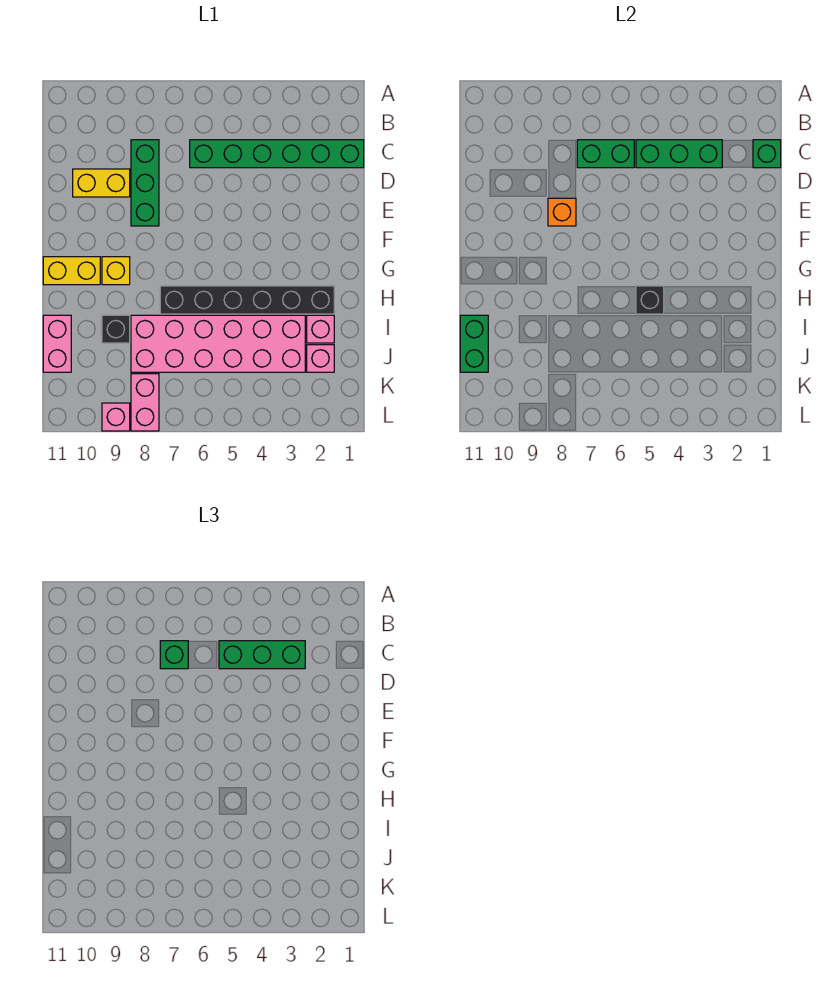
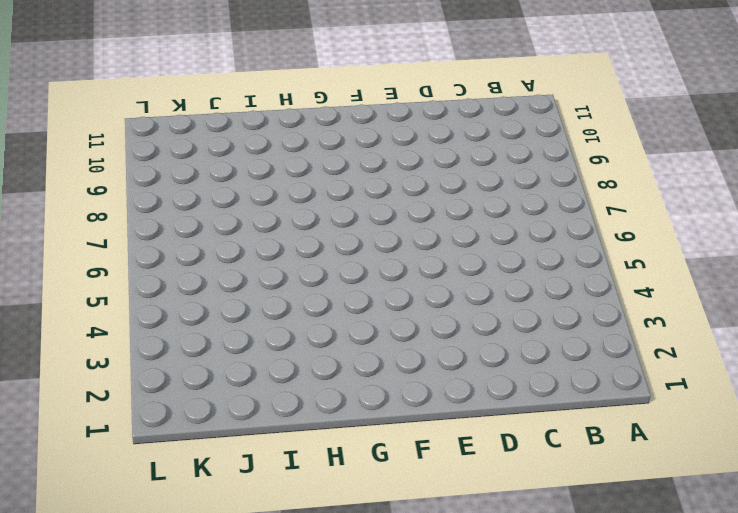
none -> green brick C1:C6 level 1
none -> green brick C8:E8 level 1
none -> yellow brick D9:D10 level 1

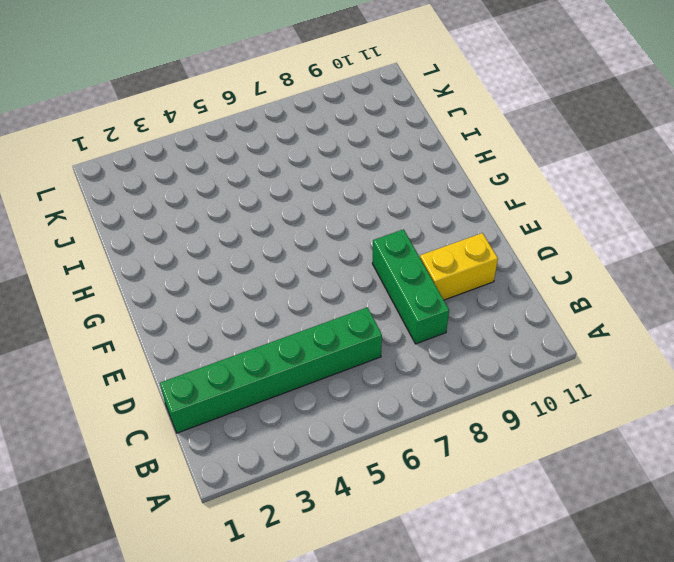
none -> yellow brick G9 level 1
none -> yellow brick G10:G11 level 1
none -> black brick H2:H7 level 1

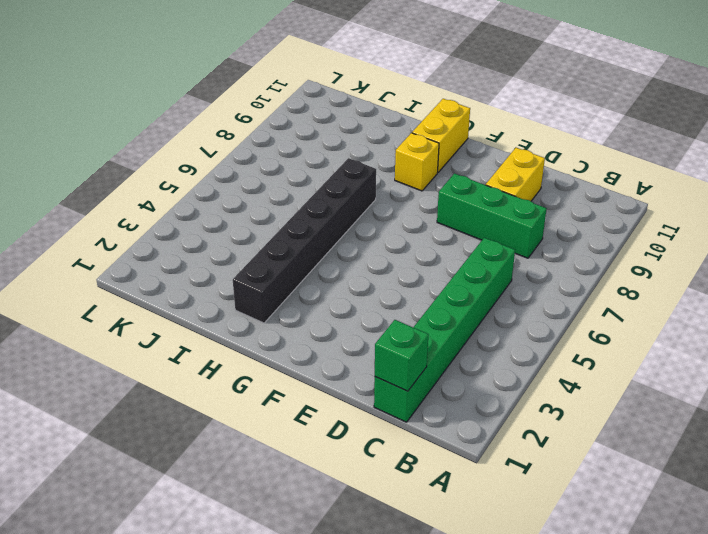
none -> pink brick I2 level 1
none -> pink brick I3:J8 level 1
none -> black brick I9 level 1

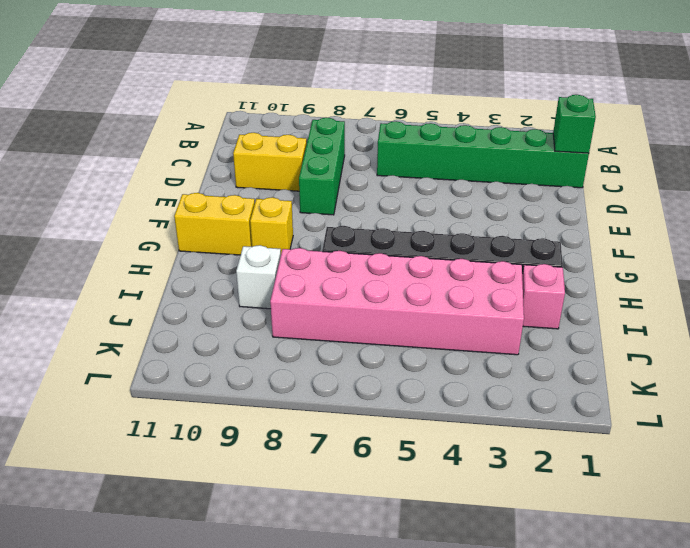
white brick I9 level 1 -> black brick I9 level 1
none -> pink brick I11:J11 level 1
none -> pink brick J2 level 1
none -> pink brick K8:L8 level 1

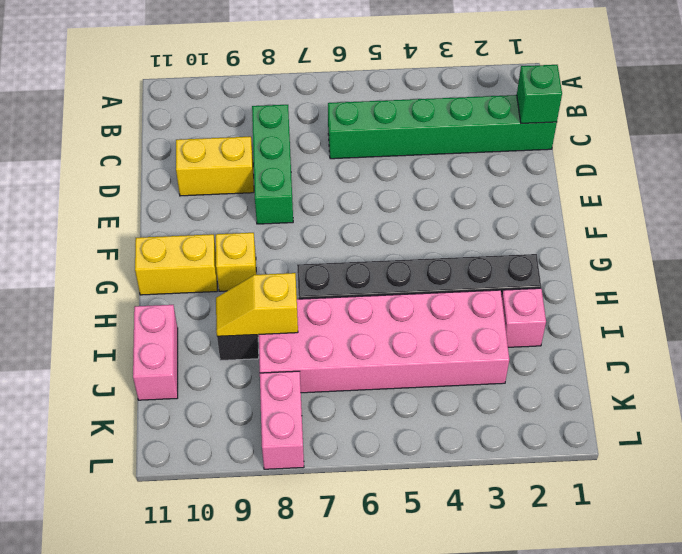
yellow slope I8:I9 level 2 top 8 -> none
none -> pink brick J2 level 1
none -> pink brick L9 level 1
none -> green brick C3:C5 level 2

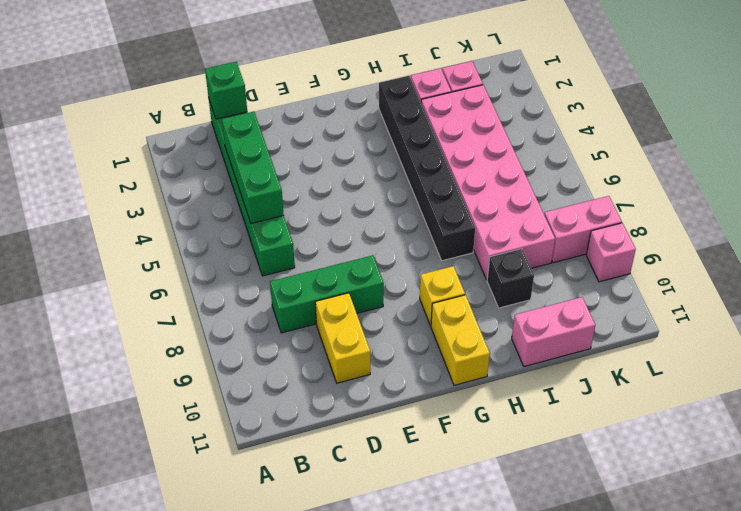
none -> green brick C6:C7 level 2
none -> orange brick E8 level 2
none -> black brick H5 level 2

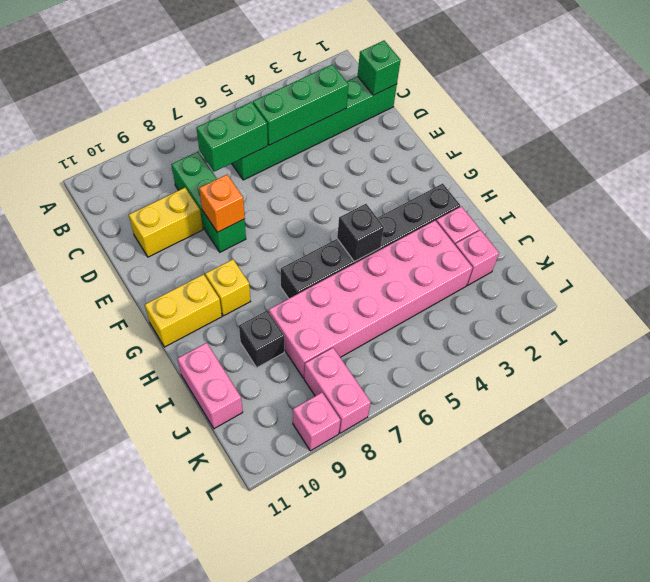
none -> green brick I11:J11 level 2
none -> green brick C3:C5 level 3
none -> green brick C7 level 3

